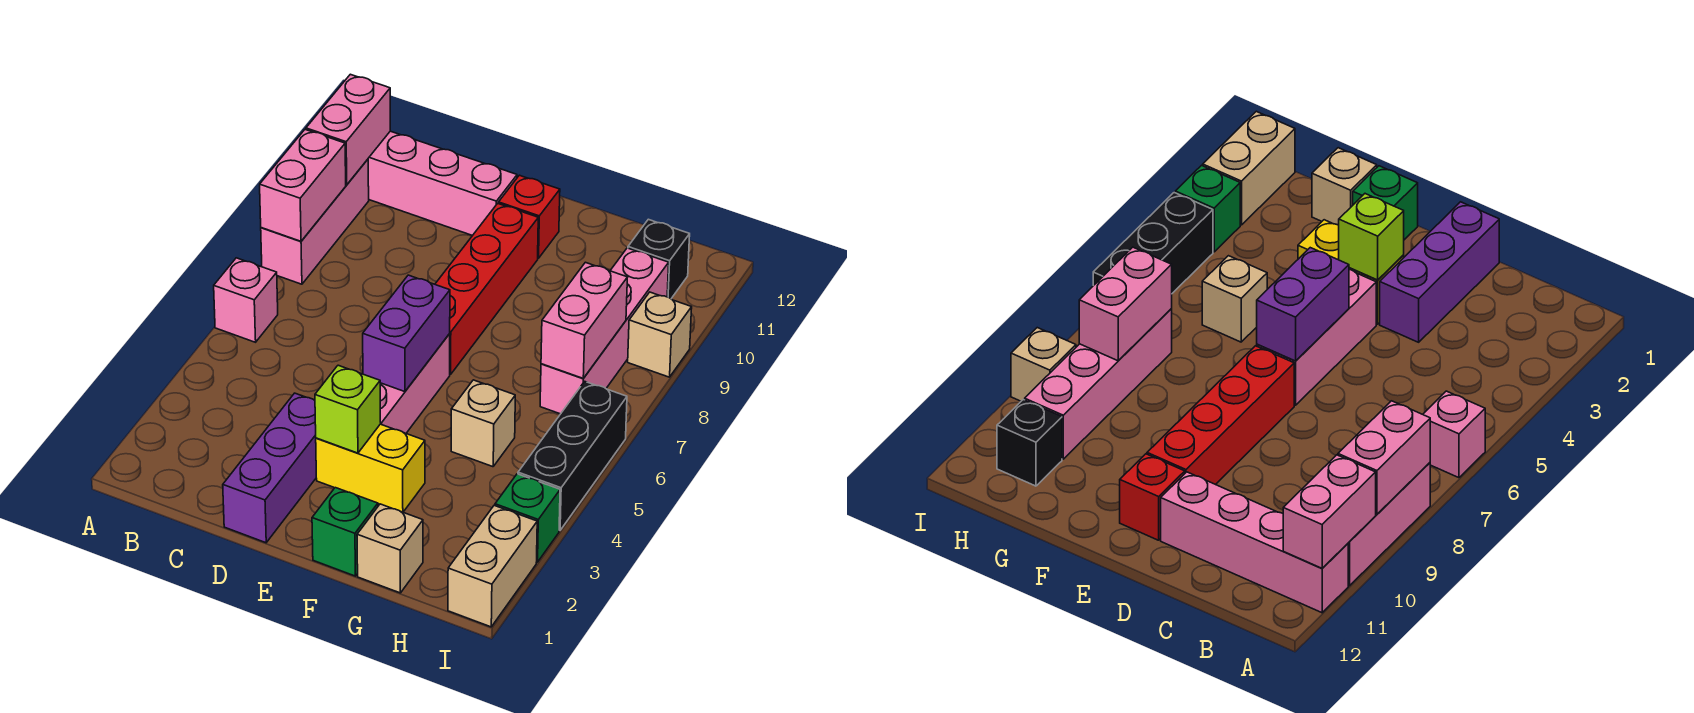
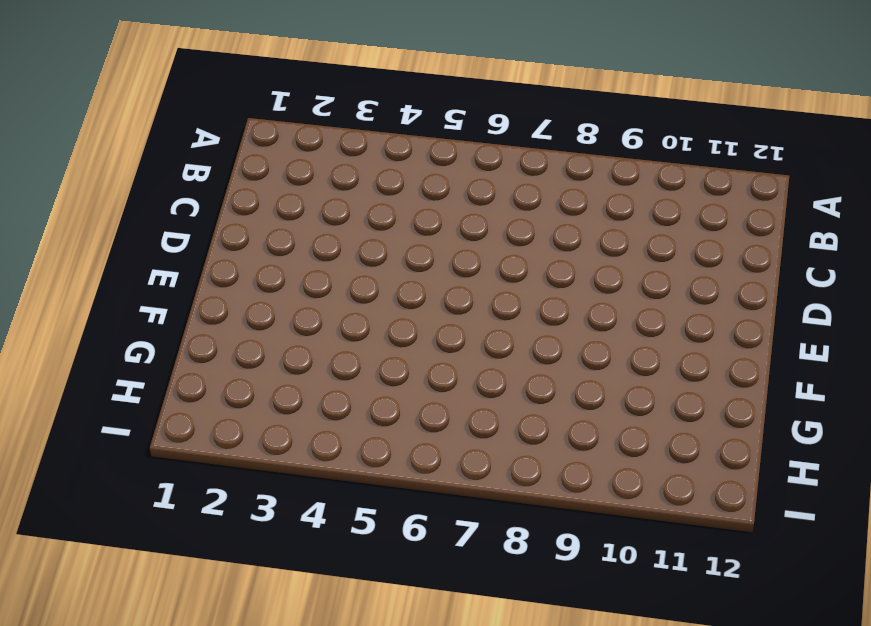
none -> pink brick A6 level 1
none -> pink brick A8:A10 level 1
none -> pink brick A11:D11 level 1

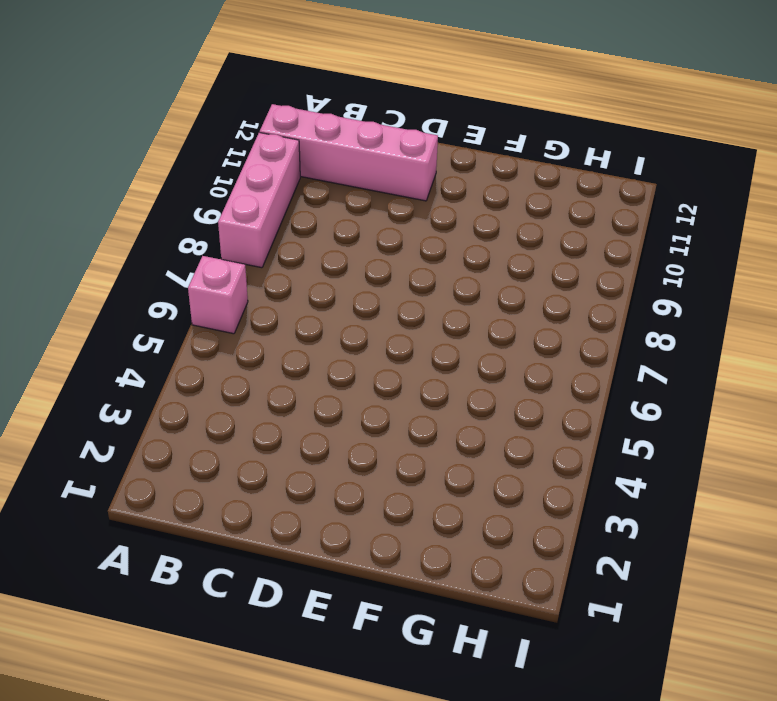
none -> purple brick D1:D3 level 1
none -> yellow brick E3:F3 level 1
none -> pink brick E4:E6 level 1

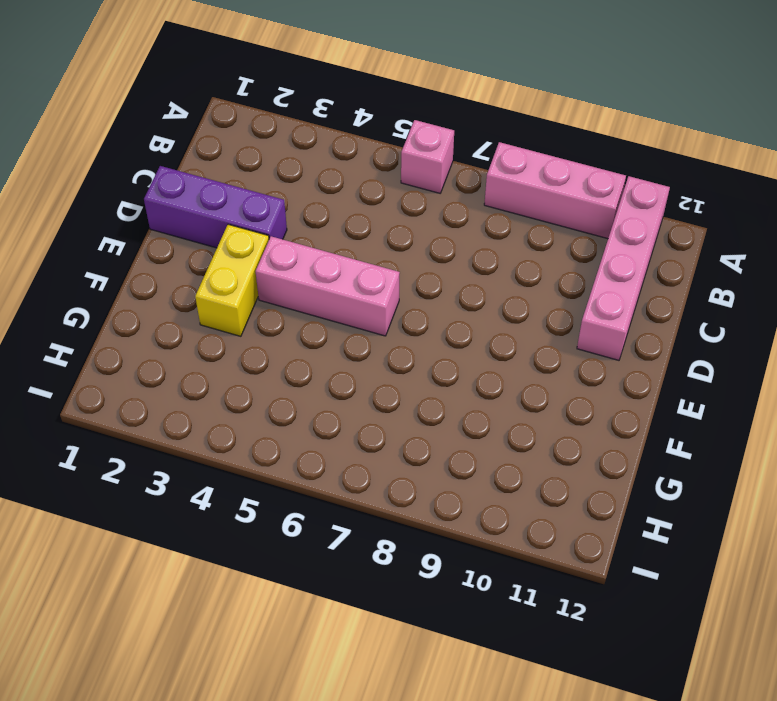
none -> red brick E7:E10 level 1
none -> red brick E11 level 1
none -> green brick F1 level 1

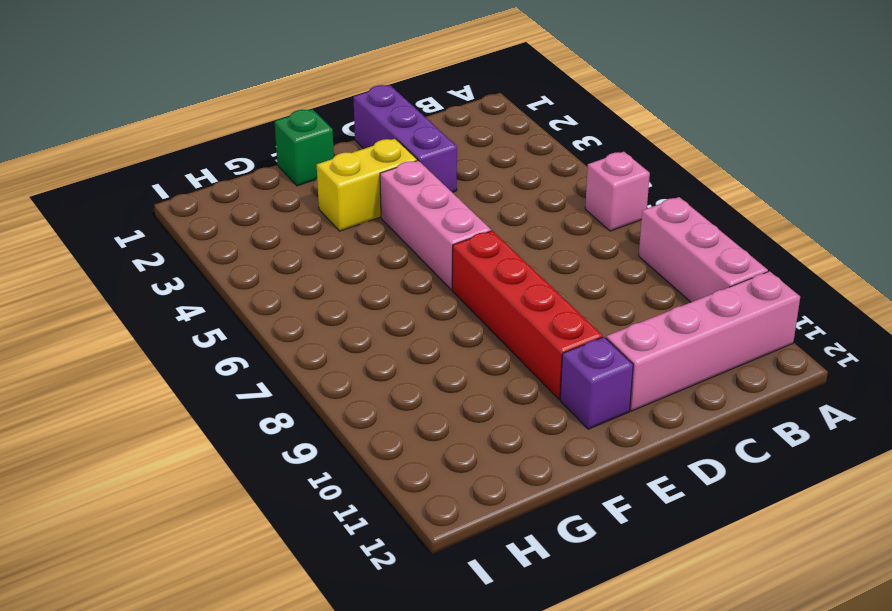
purple brick E11 level 1 -> red brick E11 level 1
none -> tan brick G1 level 1
none -> tan brick G5 level 1
none -> pink brick H7:H10 level 1

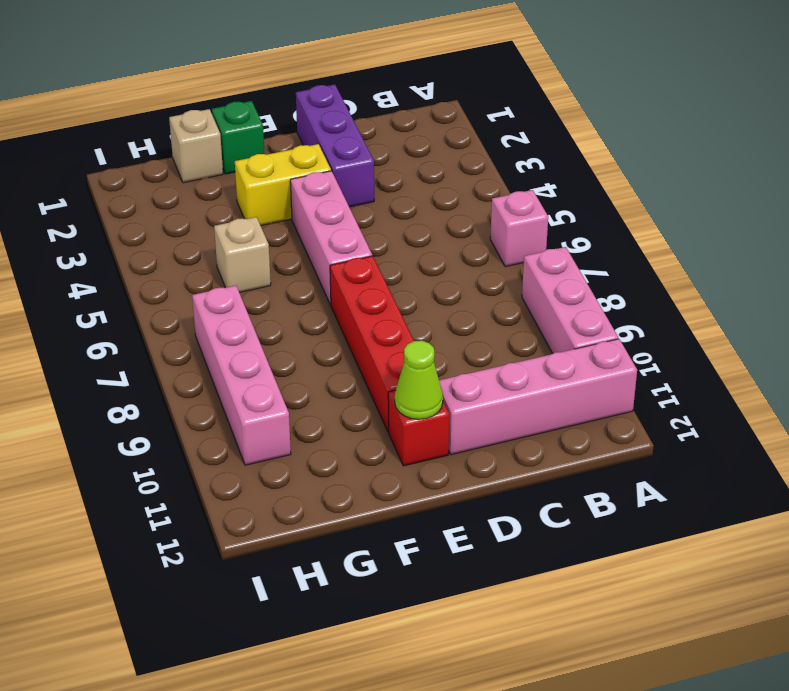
lime cone E11 level 2 -> none
none -> black brick H11 level 1
none -> tan brick I1:I2 level 1
none -> green brick I3 level 1

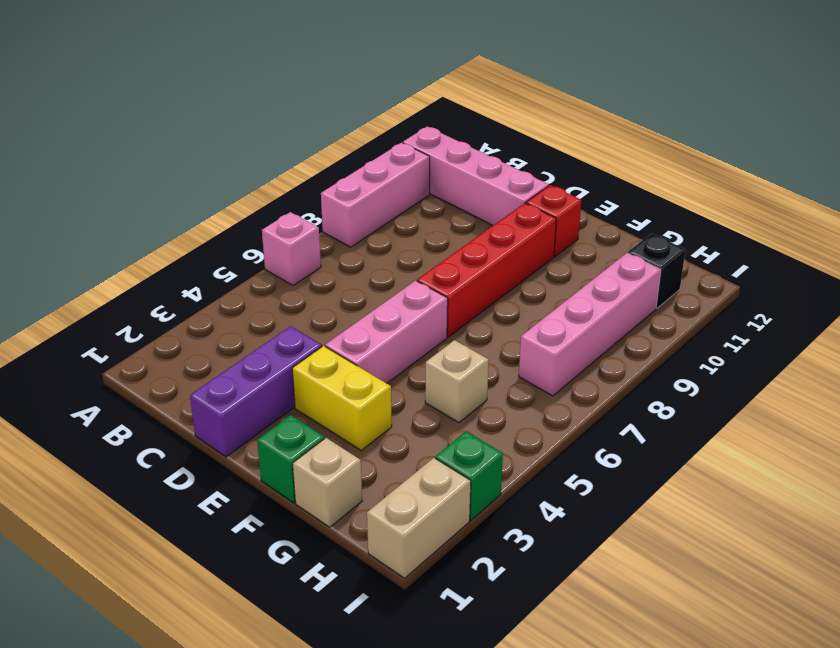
none -> black brick I4:I6 level 1
none -> tan brick I9 level 1
none -> pink brick A8:A9 level 2

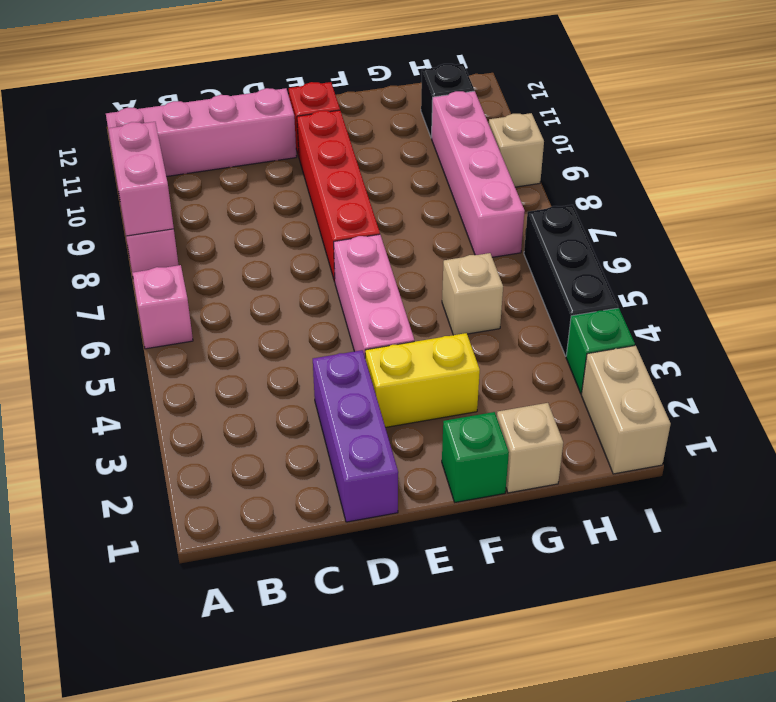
none -> pink brick A10:A11 level 2
none -> lime brick E3 level 2
none -> purple brick E5:E6 level 2

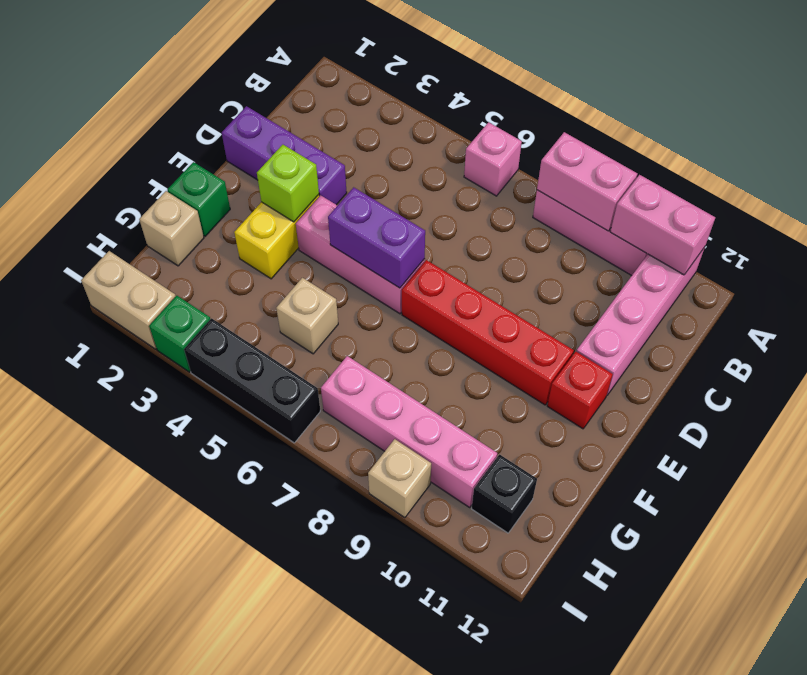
none -> pink brick H7:H8 level 2

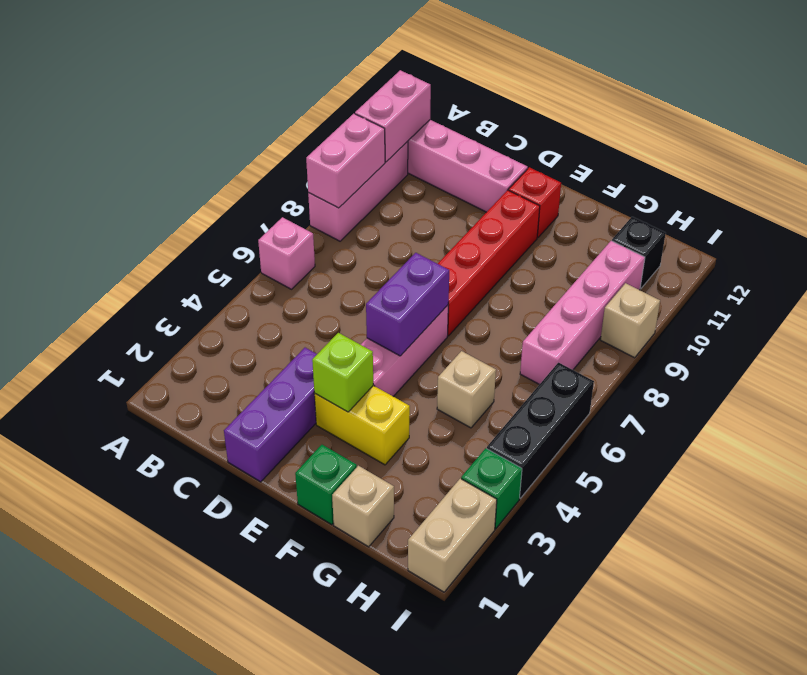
none -> pink brick H7:H8 level 2

